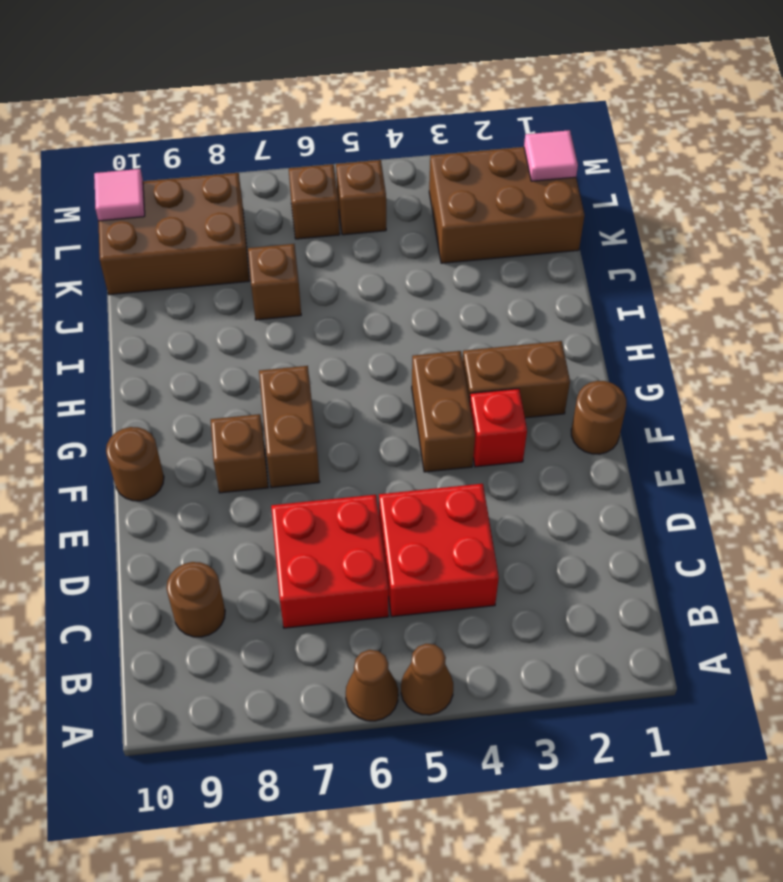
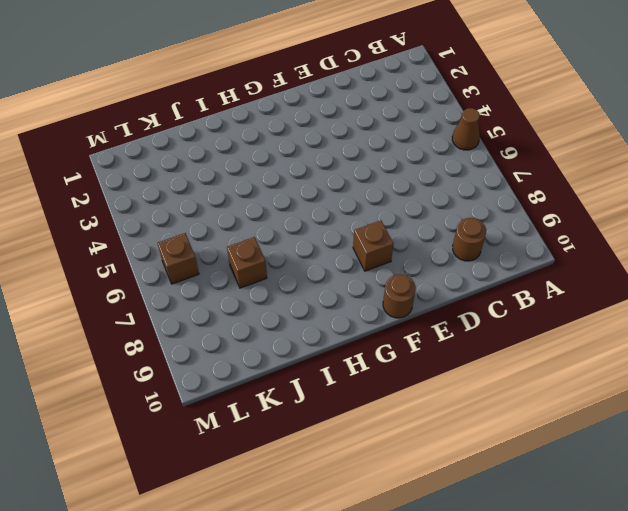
none -> brown cone A6 level 1
none -> red brick C4:D5 level 1
none -> red brick C6:D7 level 1

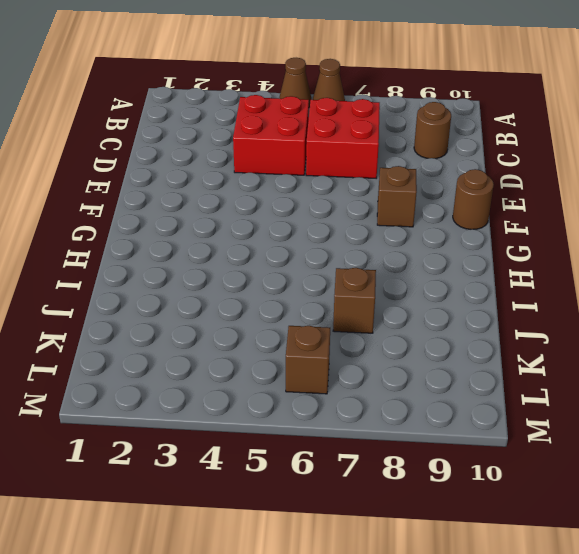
none -> brown round brick F1 level 1
none -> red brick F3 level 1
none -> brown brick F4:G4 level 1

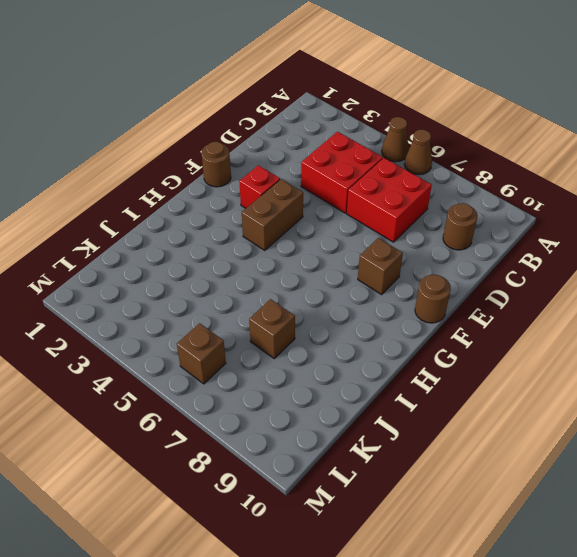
none -> brown brick F7:G7 level 1
none -> brown brick G2:G3 level 1
none -> brown brick K1:L3 level 1

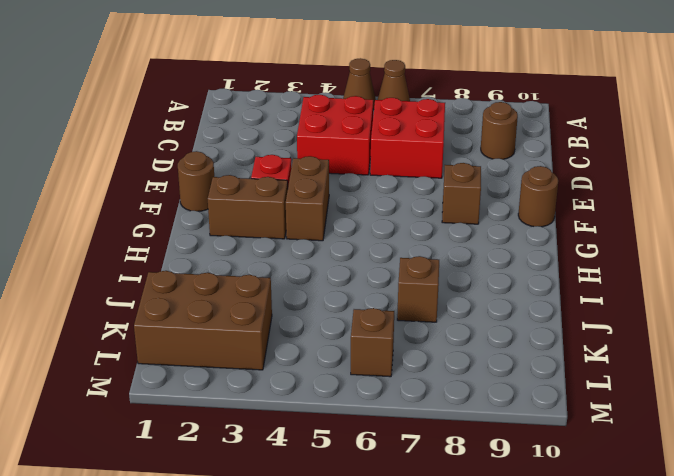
none -> brown brick F7:G7 level 1
none -> brown brick K8:L10 level 1
none -> brown brick L5 level 1

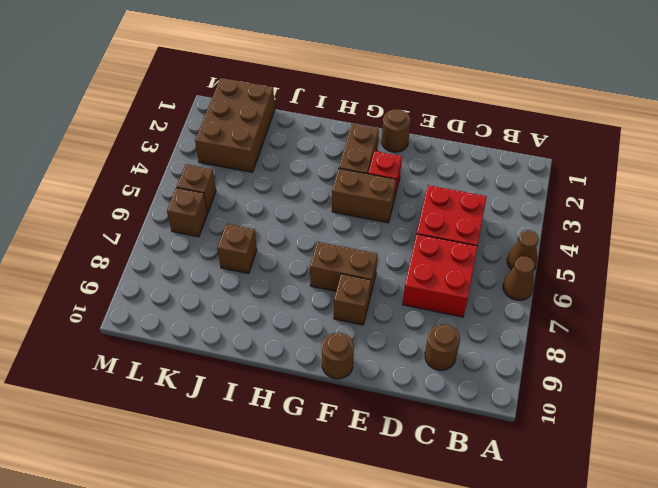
none -> brown brick K8:L10 level 1
none -> pink tile L1 level 2
none -> pink tile L10 level 2

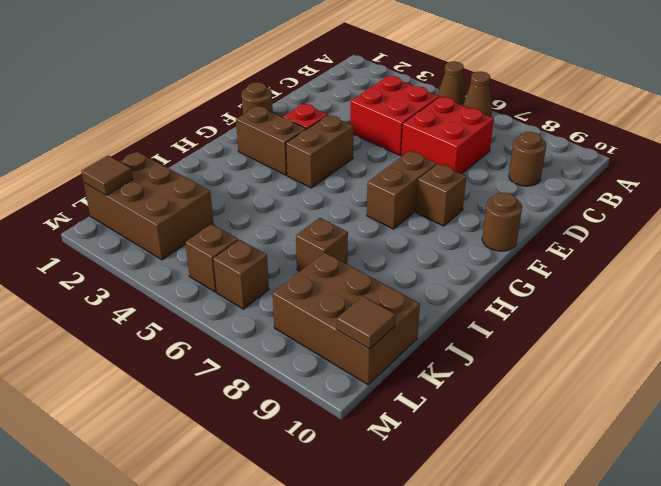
brown tile L1 level 2 -> pink tile L1 level 2
brown tile L10 level 2 -> pink tile L10 level 2

